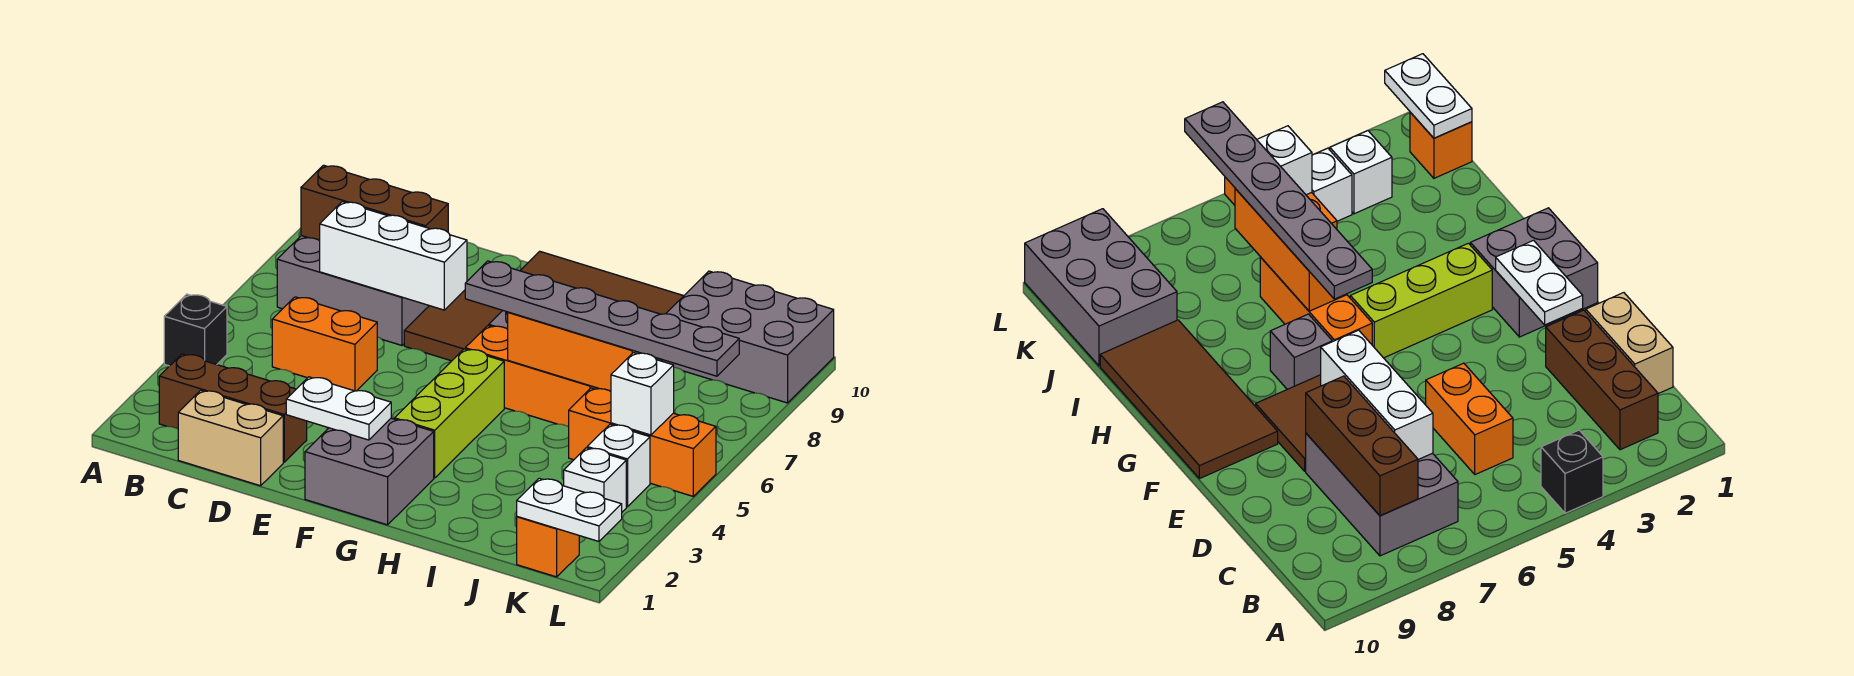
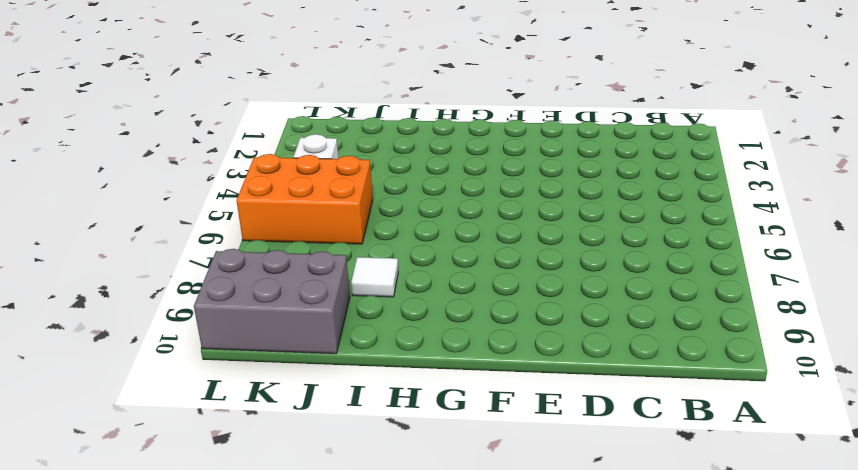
white tile I8 level 1 -> none
orange brick J5:L6 level 1 -> orange brick J5:L5 level 1
none -> black brick A4 level 1
none -> brown brick B2:D2 level 1
none -> grey brick B7:D8 level 1

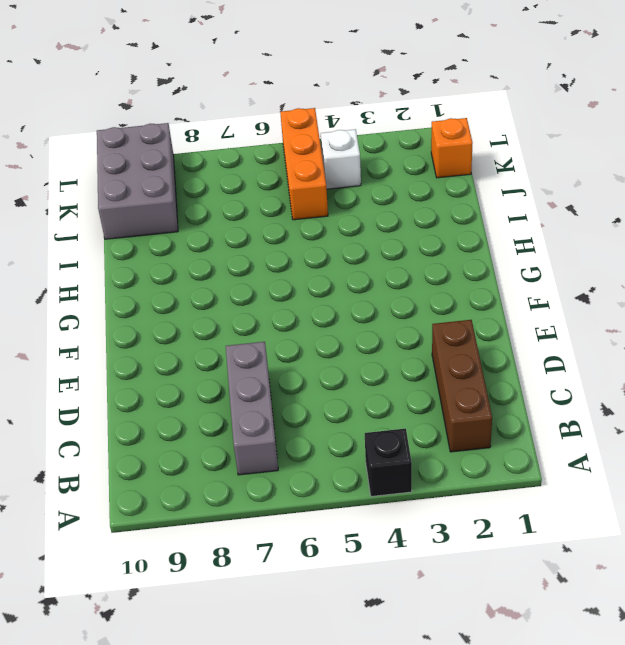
grey brick B7:D7 level 1 -> grey brick B7:D8 level 1
none -> tan brick C1:D1 level 1
none -> orange brick C5:D5 level 1
none -> brown tile E7:F8 level 1

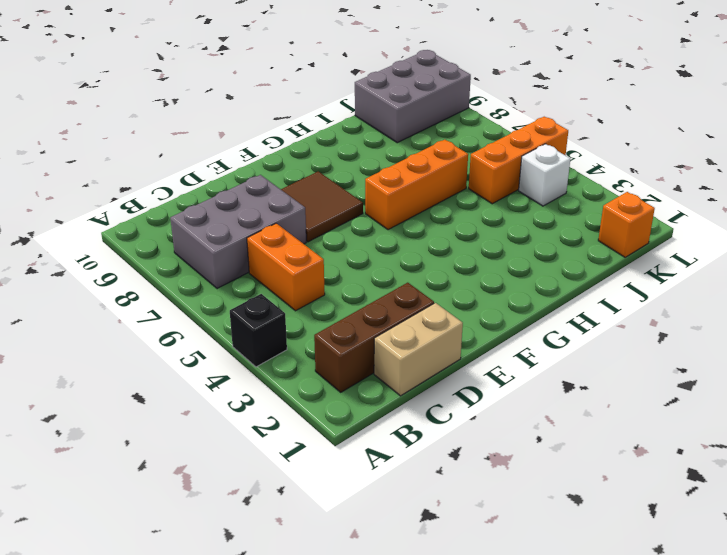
orange brick C5:C6 level 1 -> orange brick C5:D5 level 1
none -> grey brick F1:G2 level 1
none -> brown tile F9:I10 level 1
none -> lime brick G3:G5 level 1

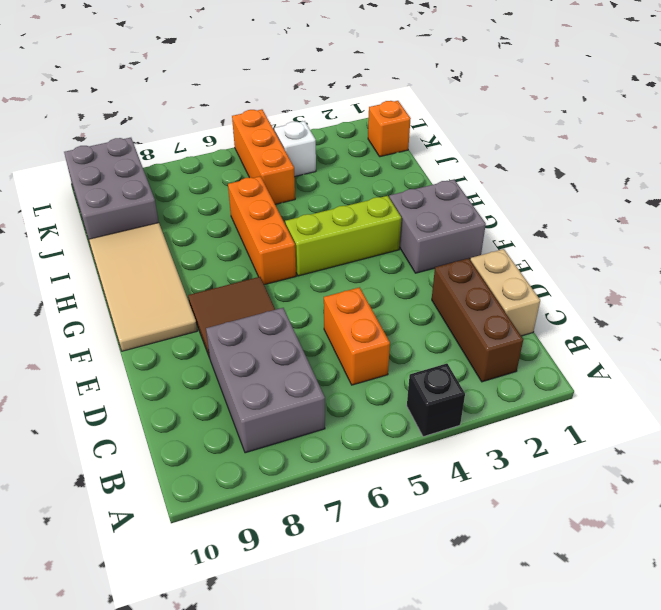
tan tile F9:I10 level 1 -> brown tile F9:I10 level 1
none -> grey brick G7 level 1
none -> white brick K3 level 1
none -> brown brick B8:D8 level 2

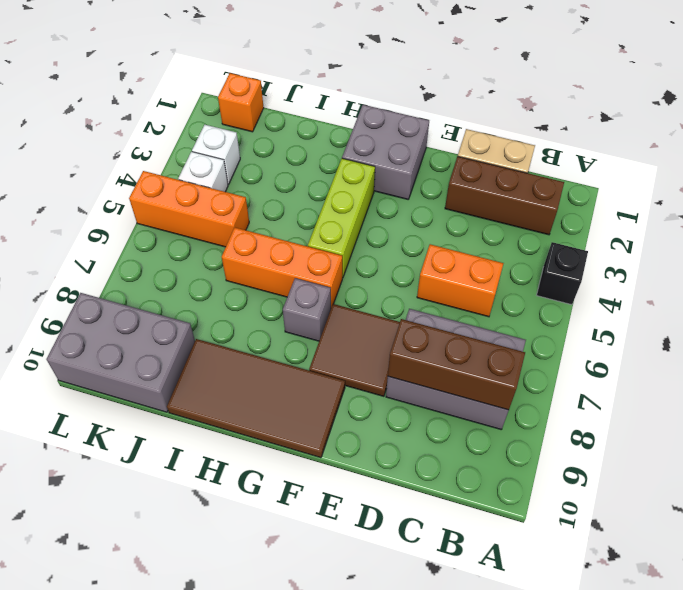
none -> white brick C7:E7 level 2
none -> white plate E2:F2 level 2
none -> orange brick H6:J6 level 2

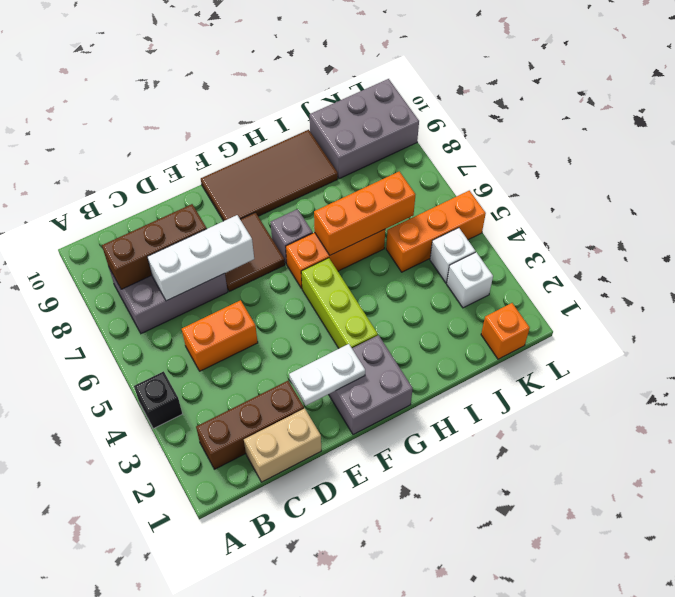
none -> white plate K1:L1 level 2
none -> white brick K5 level 2
none -> grey plate G6:L6 level 3

